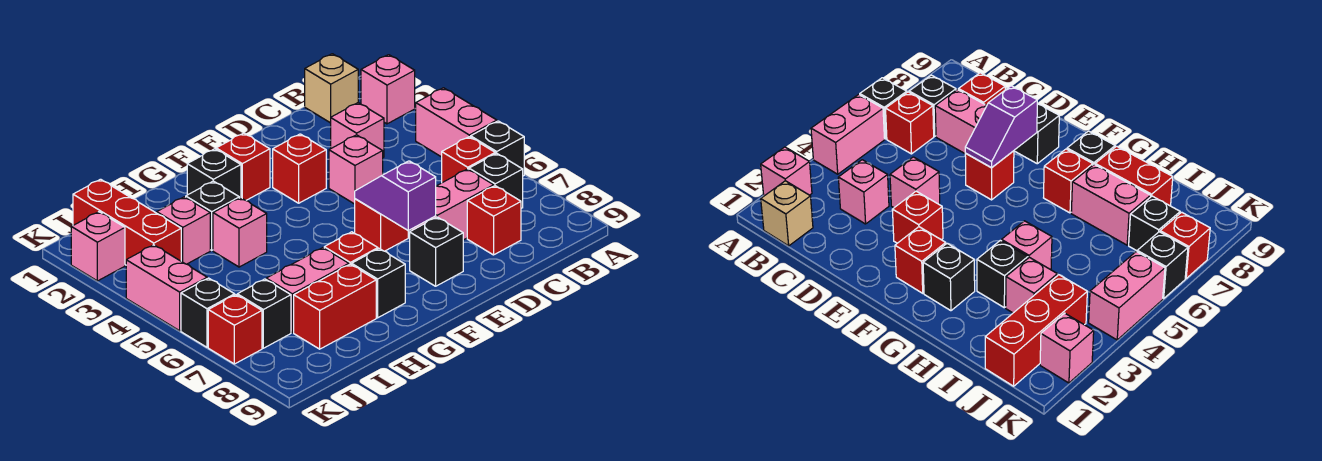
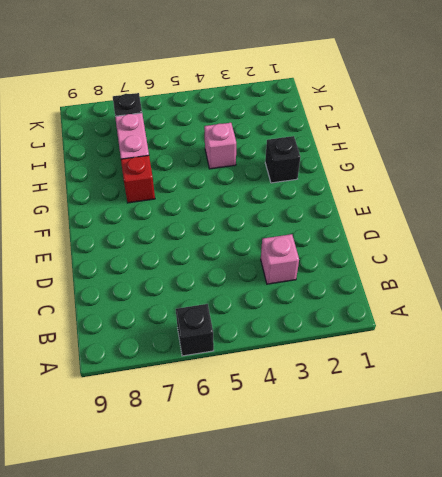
none -> pink brick A2 level 1
none -> pink brick A4:A5 level 1
none -> tan brick B1 level 1

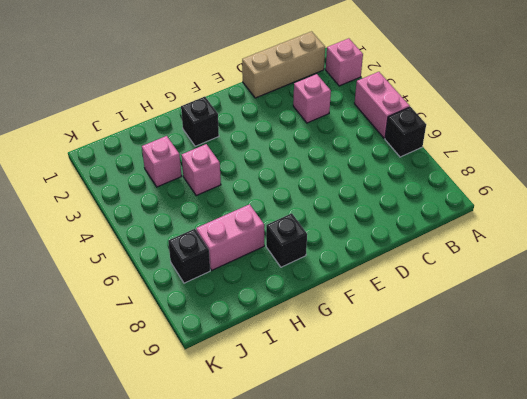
tan brick B1:D1 level 1 -> tan brick B1 level 1
none -> red brick B6 level 1
none -> black brick B7 level 1
none -> pink brick C7:D7 level 1

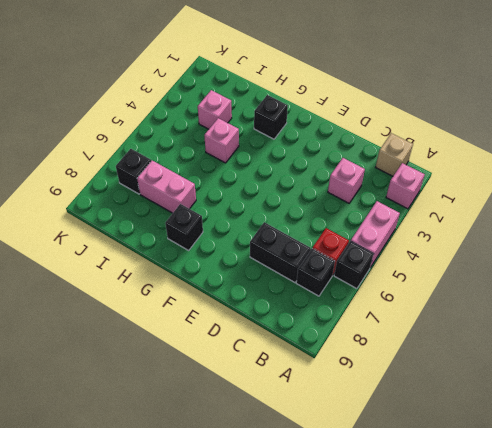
black brick C7:D7 level 1 -> pink brick C7:D7 level 1
none -> red brick C8 level 1
none -> pink brick D4 level 1
none -> red brick E3 level 1

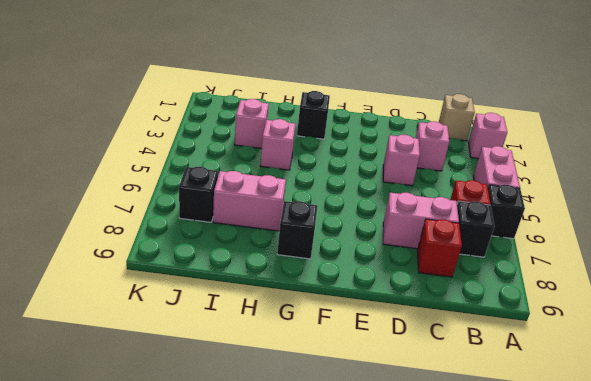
none -> red brick E3 level 1
none -> red brick E6 level 1
none -> black brick E8 level 1

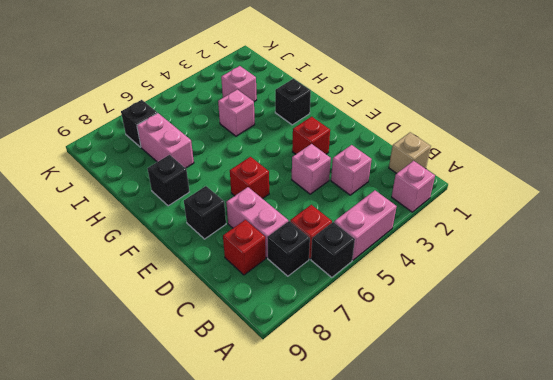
none -> red brick F2 level 1
none -> red brick G7 level 1
none -> black brick H3 level 1

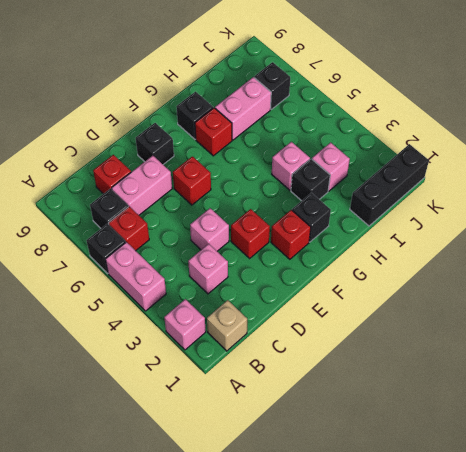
black brick I1:K1 level 1 -> red brick J1:J3 level 1
none -> red brick H8:I8 level 1
none -> pink brick K2 level 1
none -> pink brick K4:K5 level 1

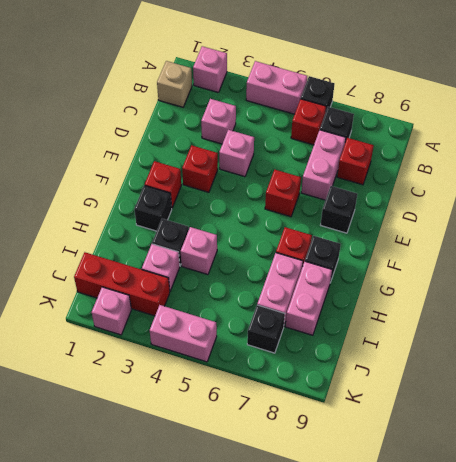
pink brick H8:I8 level 1 -> red brick H8:I8 level 1
none -> black brick K6 level 1
none -> red brick K7 level 1
none -> purple slope E6:E7 level 2 top 7

